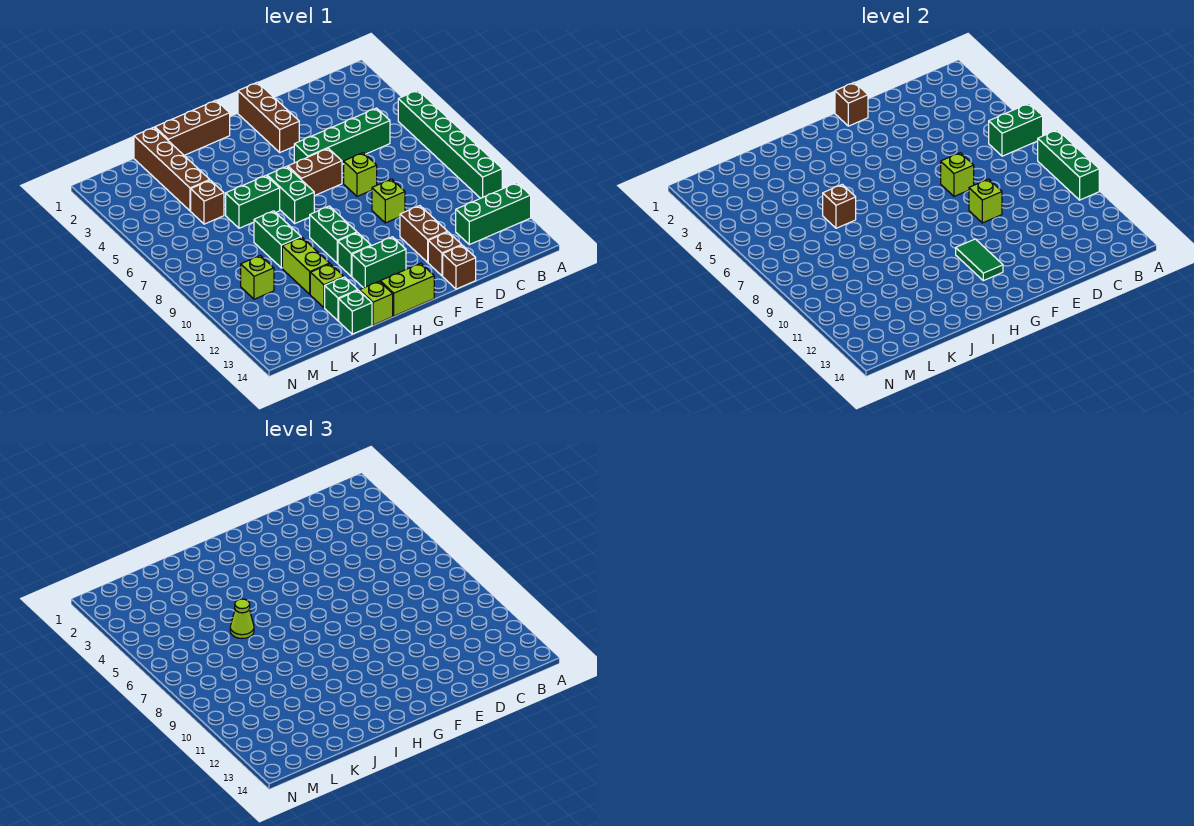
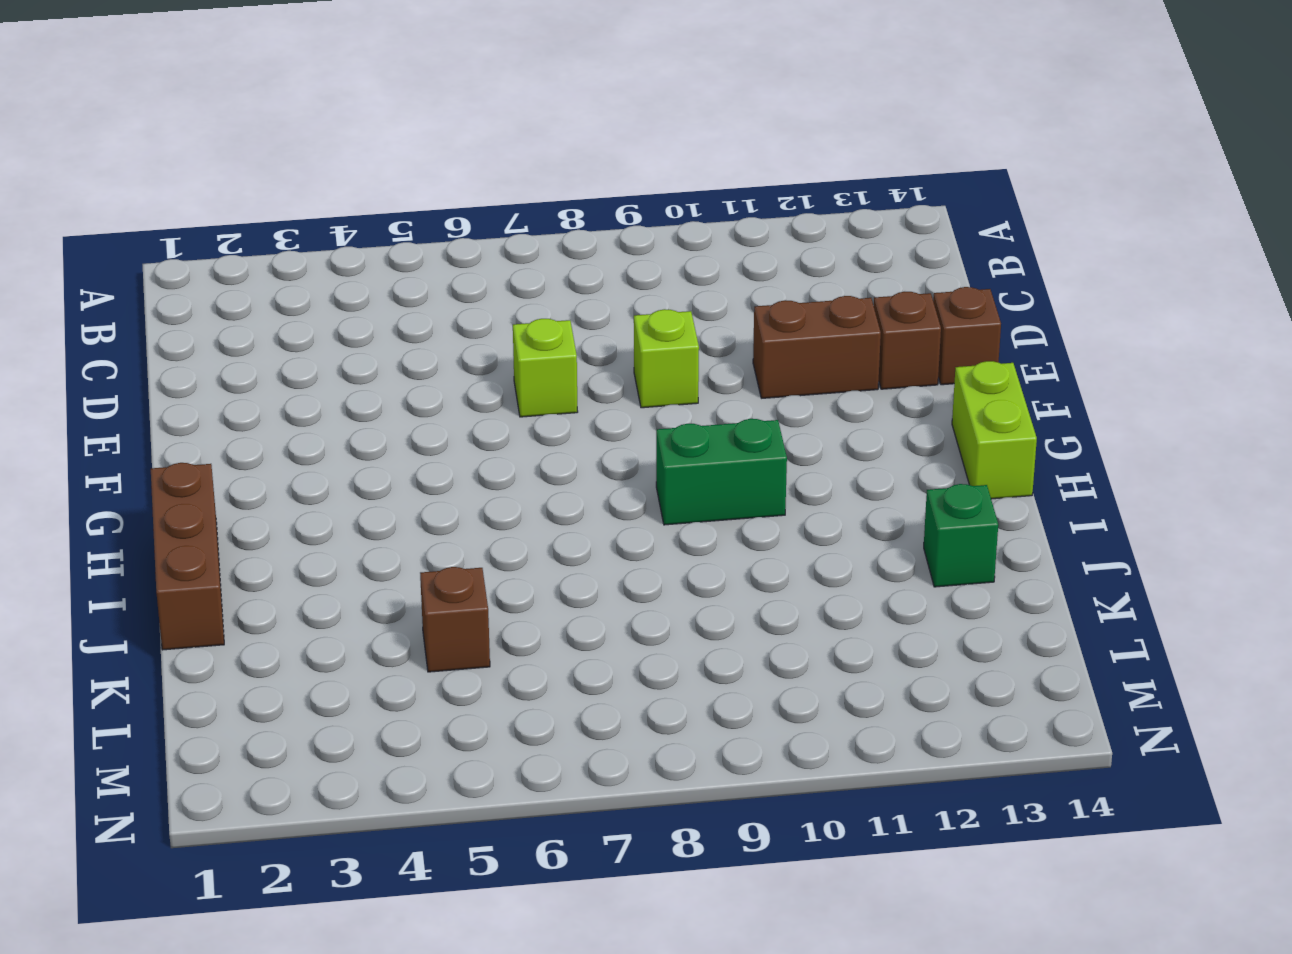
none -> green brick A5:A10 level 1
none -> green brick A12:C12 level 1
none -> green brick C5:F5 level 1
none -> brown brick F1:F3 level 1

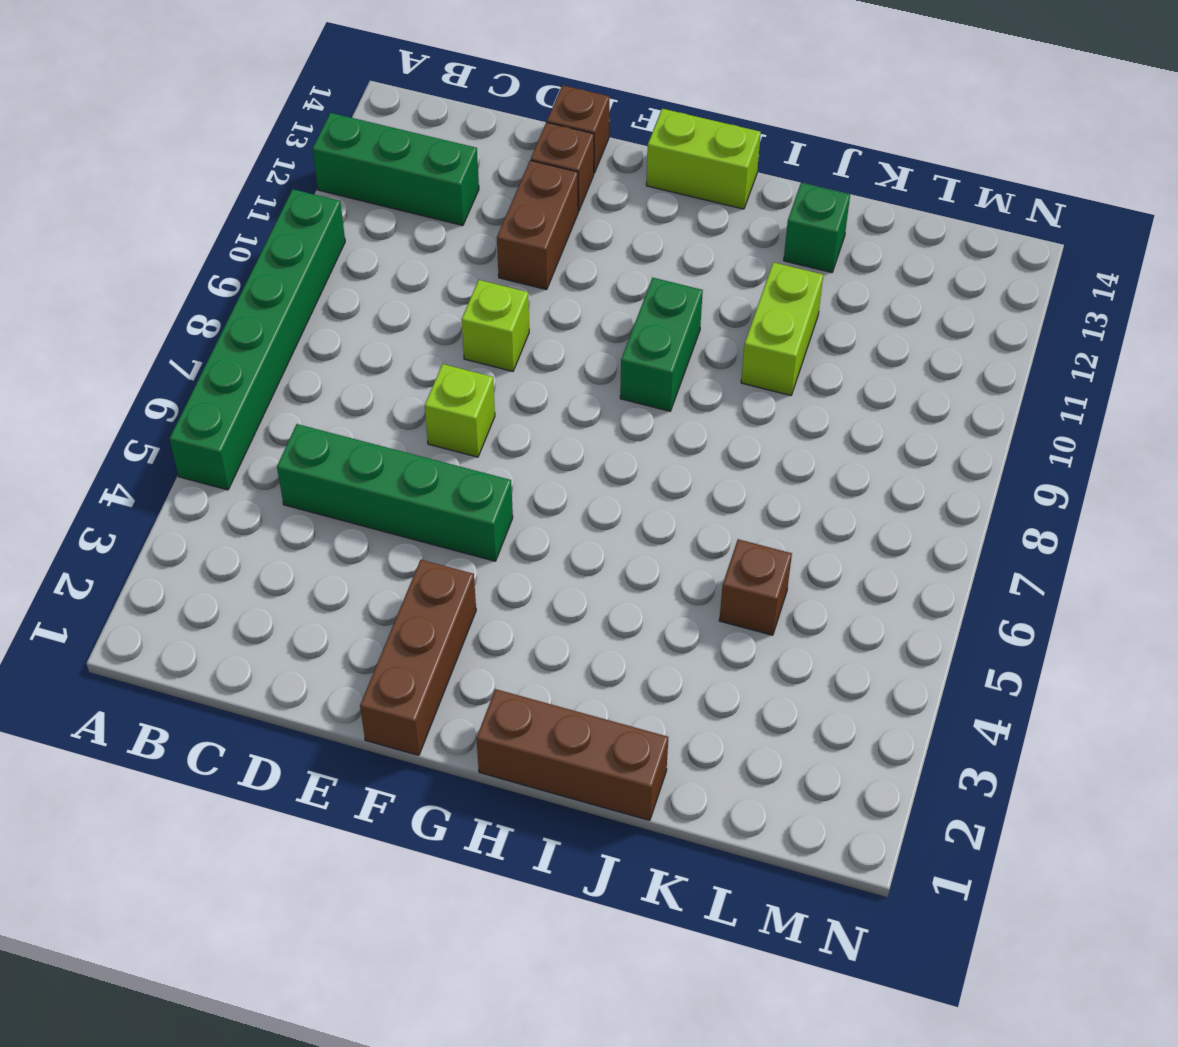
none -> brown brick F6:G6 level 1
none -> green brick G12:H12 level 1
none -> green brick H6:H7 level 1
none -> green brick H11 level 1

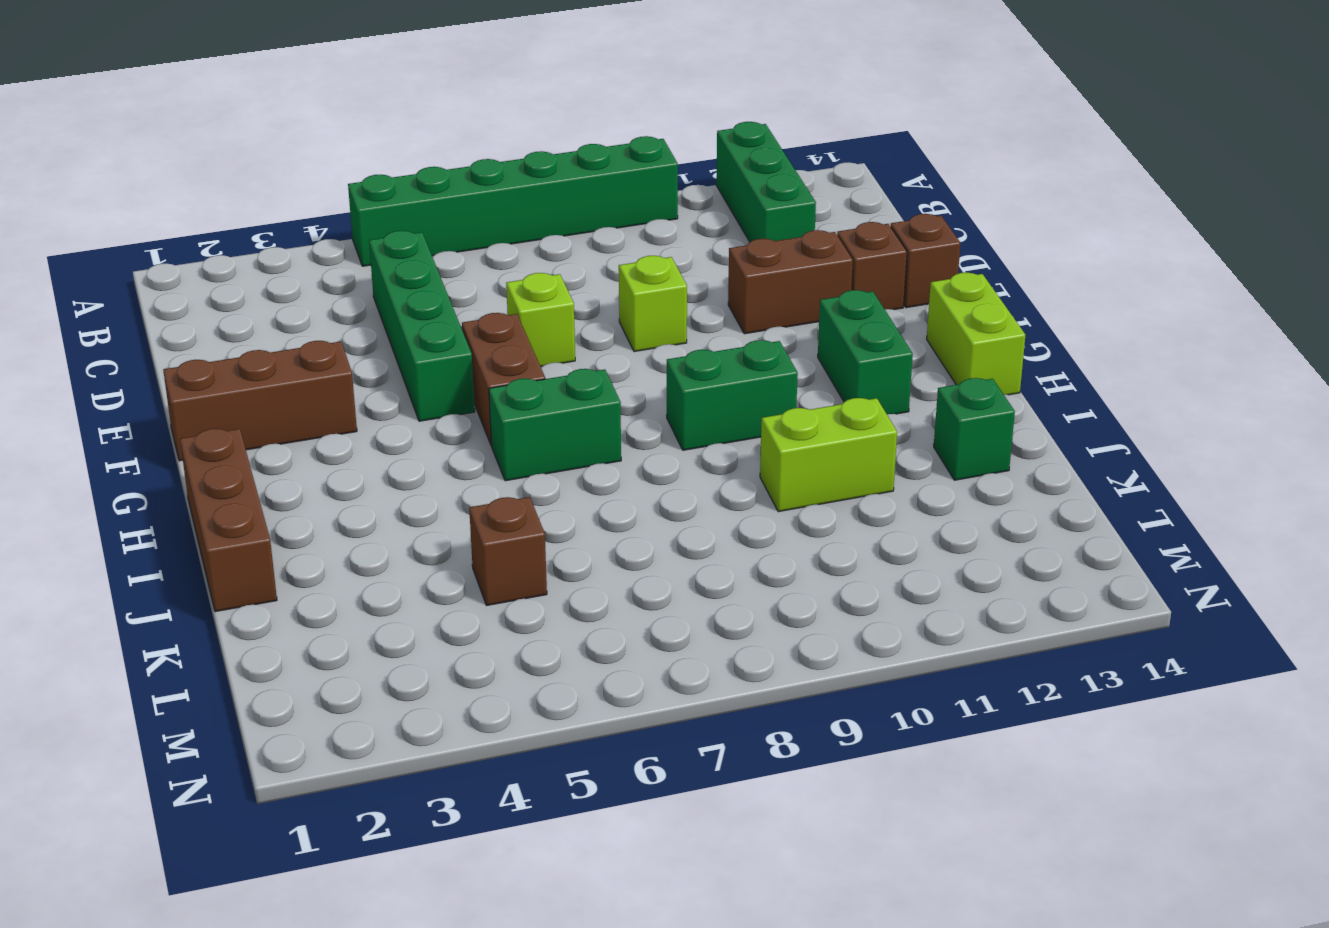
none -> green brick H11 level 1
none -> green brick I6:J6 level 1
none -> lime brick I14 level 1
none -> green brick J8:J9 level 1

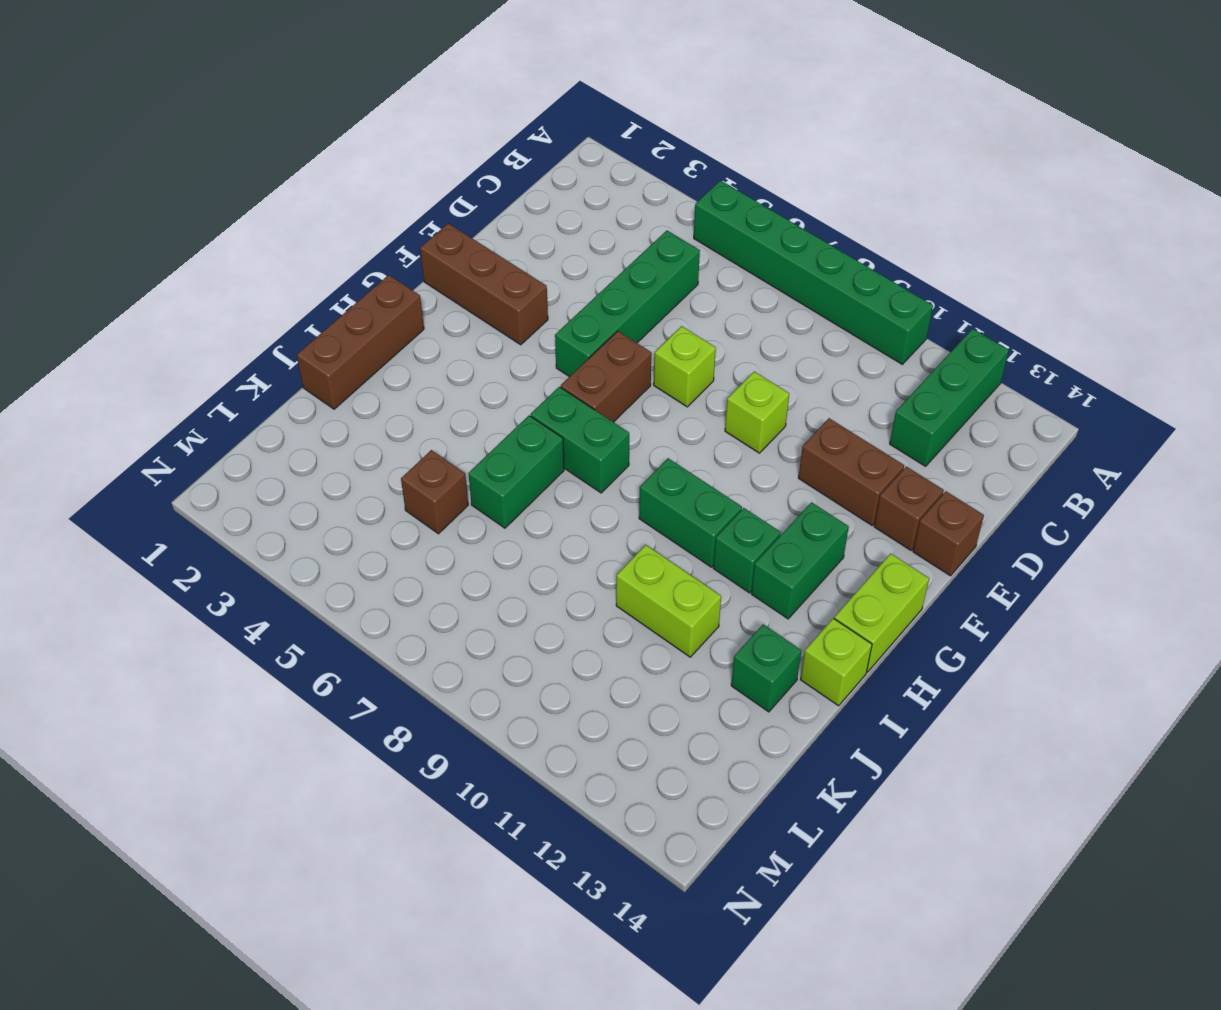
none -> green brick J8:J9 level 1
none -> lime brick J12 level 1
none -> green brick J14 level 1
none -> brown brick K1:K4 level 1

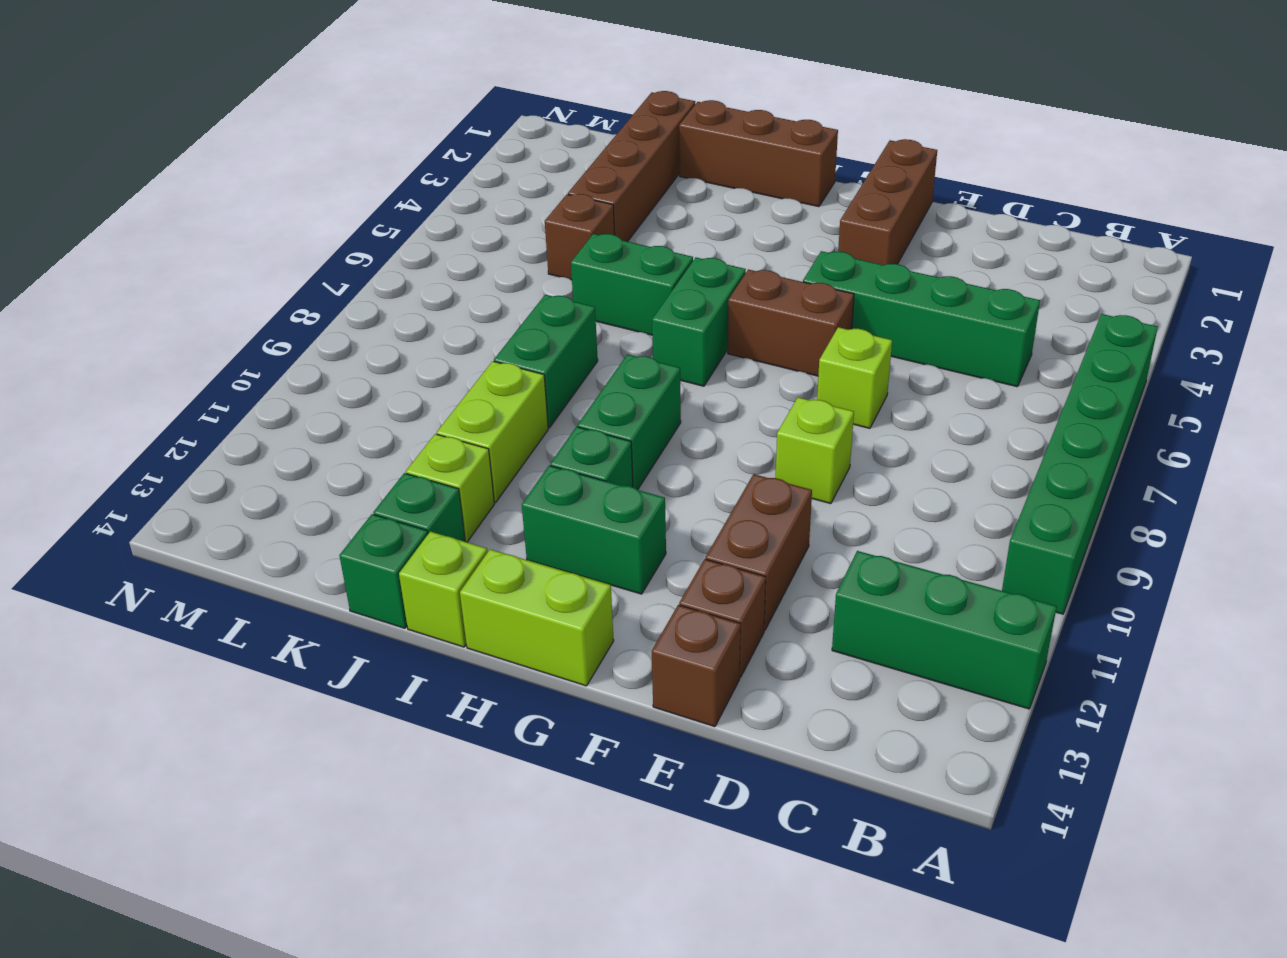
none -> lime brick L10 level 1
none -> green brick A6:B6 level 2
none -> green brick A8:A10 level 2
none -> lime brick E7 level 2

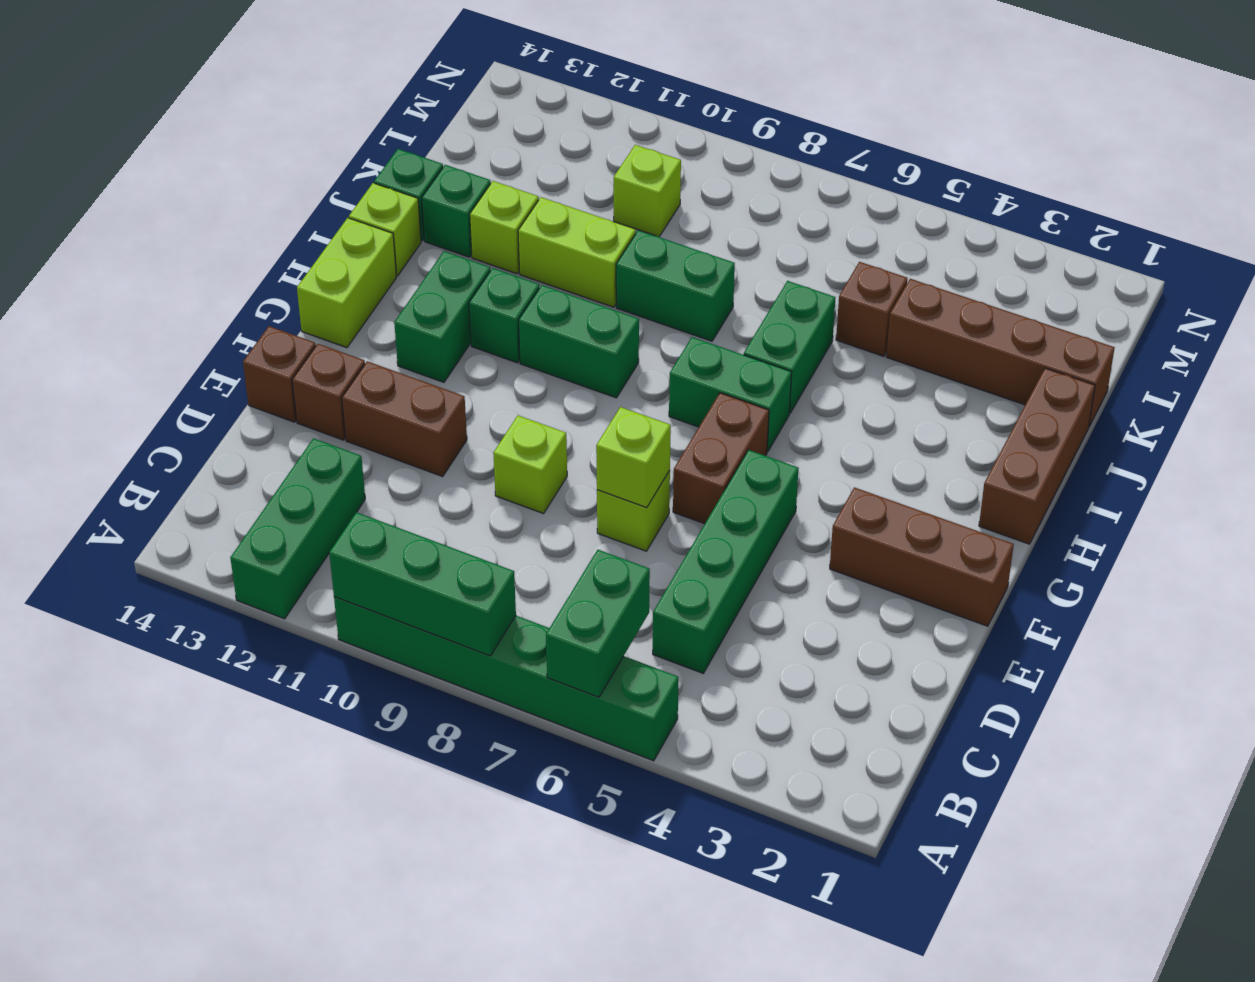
none -> lime brick E9 level 2
none -> brown brick F1 level 2
none -> green tile G11:G12 level 2
none -> brown brick J6 level 2

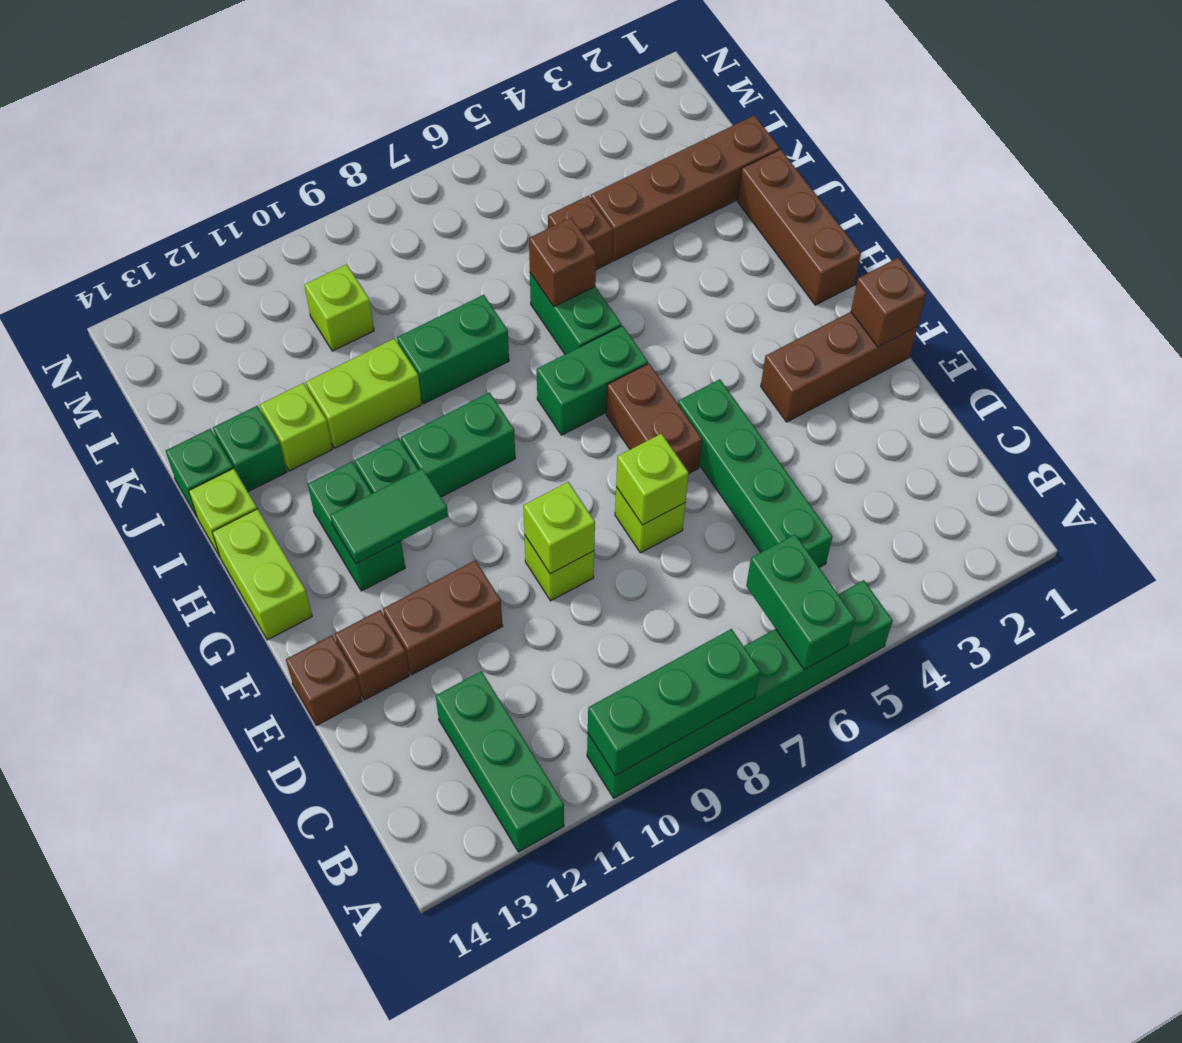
none -> lime cone J6 level 3

